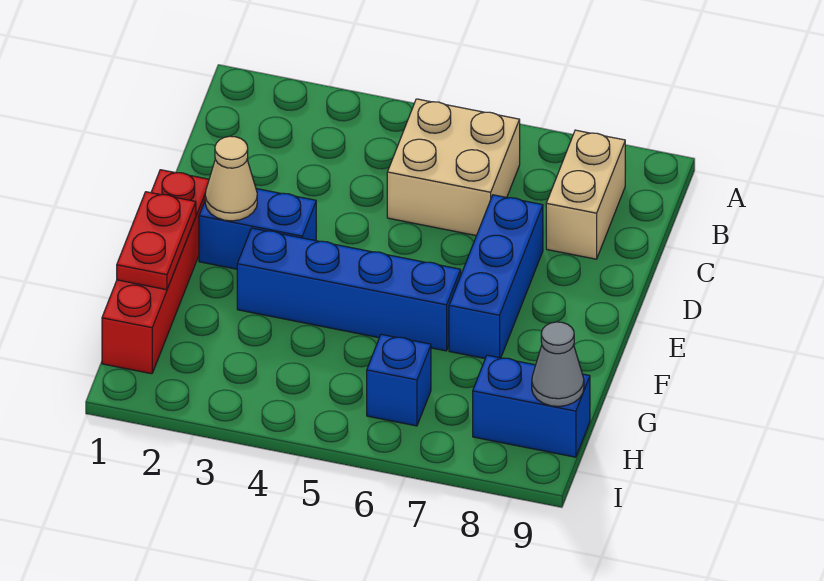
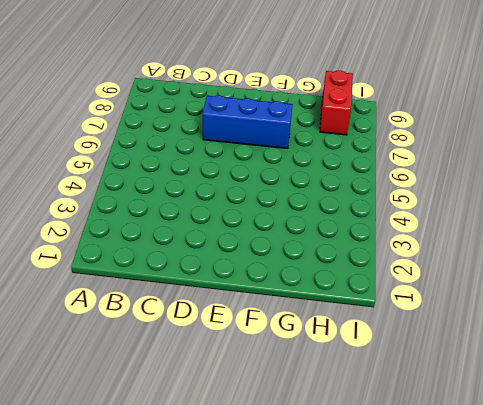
red brick H8:H9 level 1 -> blue brick H8:H9 level 1
none -> tan brick B5:C6 level 1
none -> tan brick B8:C8 level 1

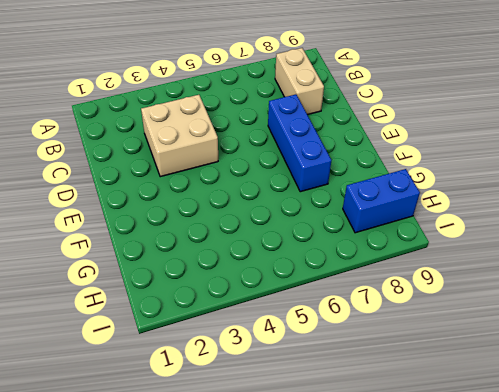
tan brick C3:D4 level 1 -> tan brick B5:C6 level 1
none -> red brick E1:H1 level 1
none -> blue brick E2:E3 level 1

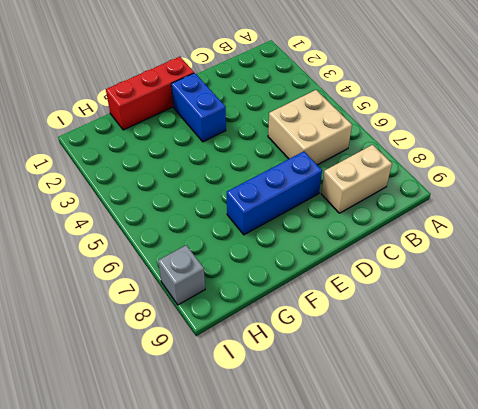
red brick E1:G1 level 1 -> red brick E1:H1 level 1
grey brick I8 level 1 -> none
none -> blue brick F3:F6 level 1
none -> blue brick H6 level 1

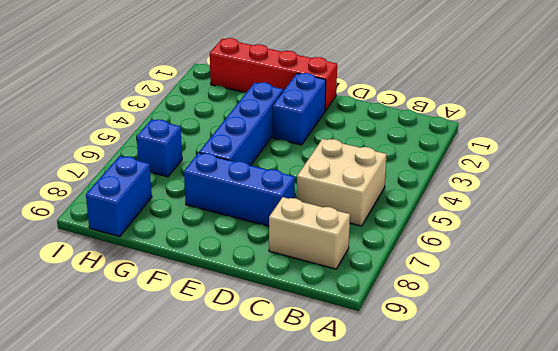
none -> tan cone E2 level 2
none -> red plate F1:G1 level 2

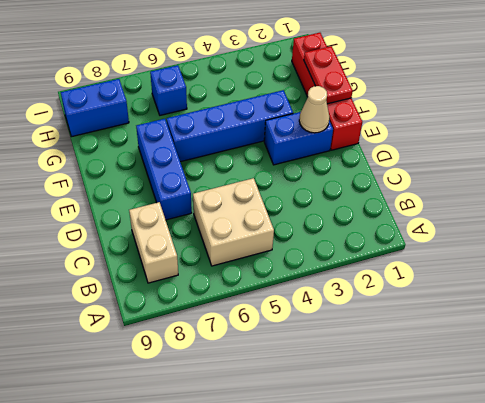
none -> grey cone H9 level 2

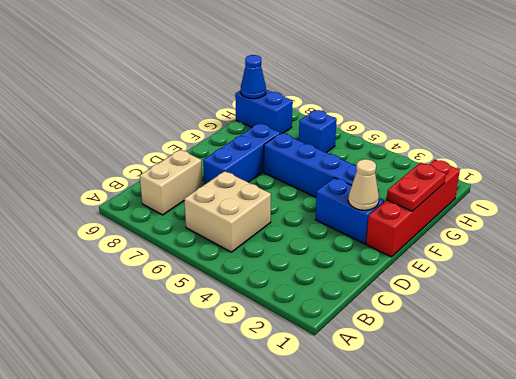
blue cone H9 level 2 -> grey cone H9 level 2

